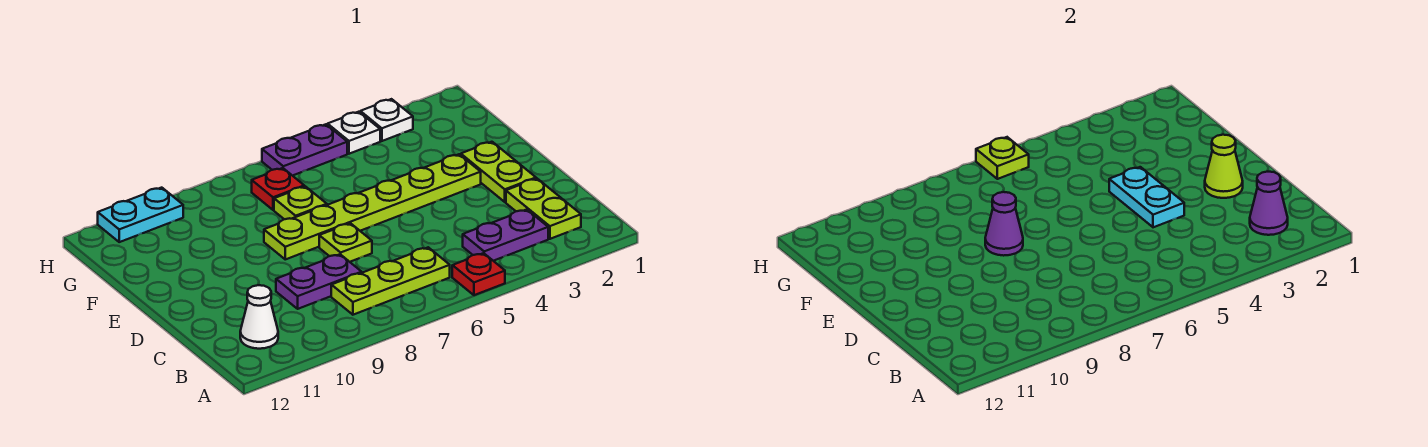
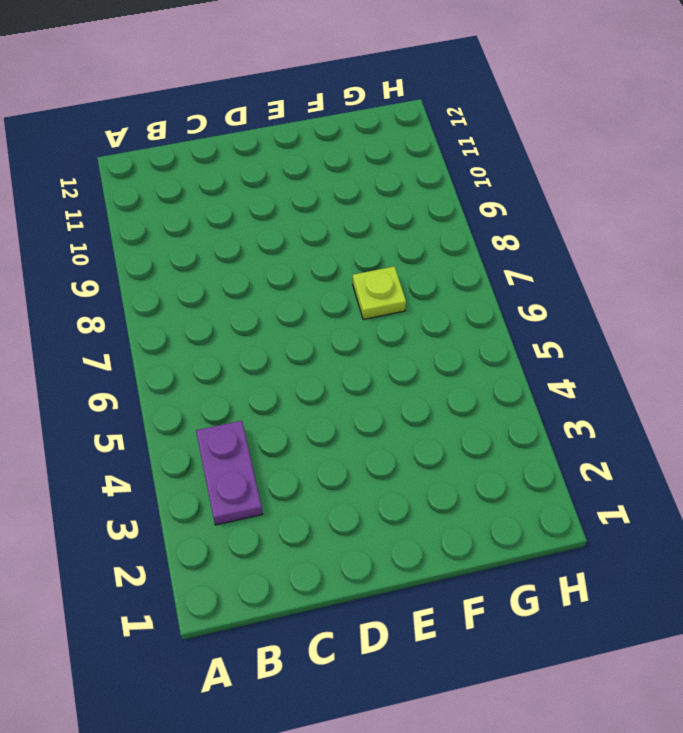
none -> red plate A5 level 1
none -> lime plate B2:C2 level 1
none -> lime plate B6:B8 level 1

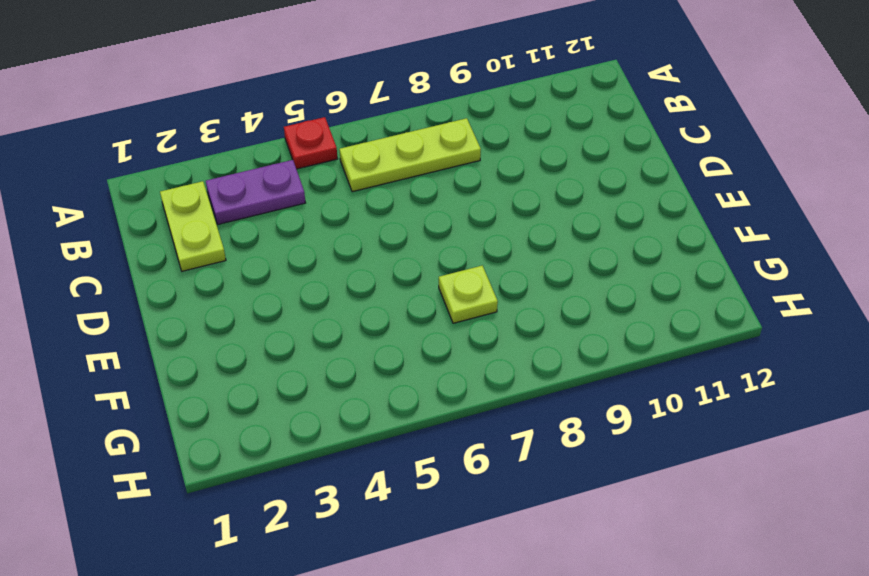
none -> white cone B11 level 1
none -> purple plate C8:C9 level 1
none -> lime plate D2:E2 level 1

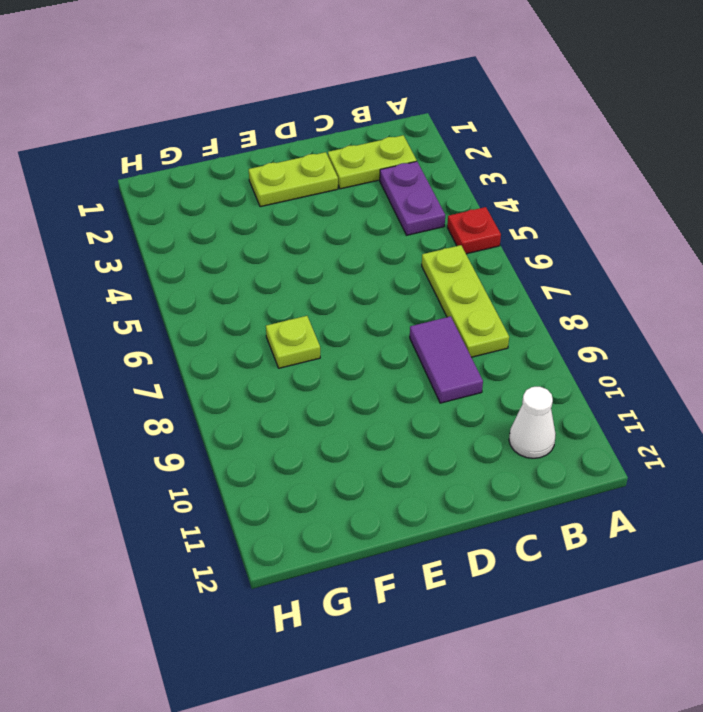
purple tile C8:C9 level 1 -> purple plate C8:C9 level 1
none -> lime plate D7 level 1
none -> lime plate E3:E8 level 1
none -> red plate G7 level 1

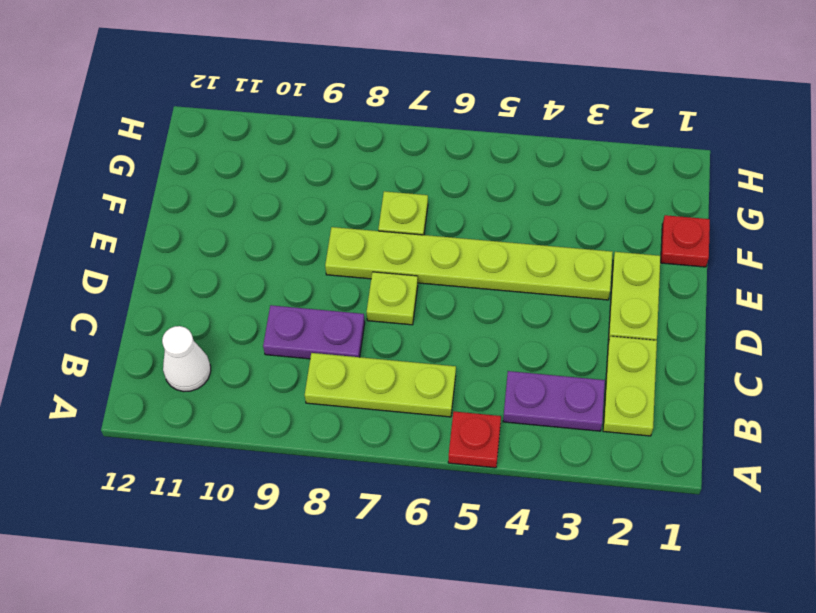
red plate F1 level 1 -> red plate G7 level 1
none -> white plate H3 level 1
none -> white plate H4 level 1
none -> purple plate H5:H6 level 1

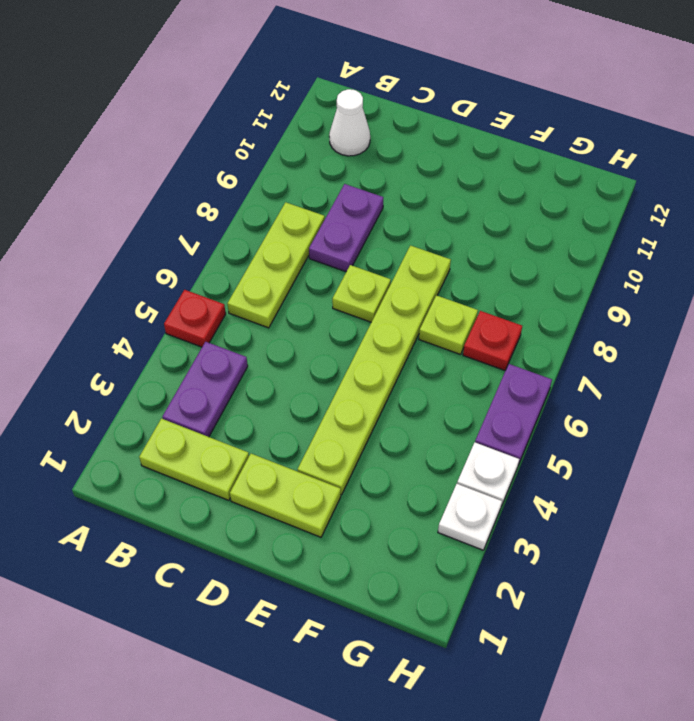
none -> cyan plate H10:H11 level 1
none -> purple cone B2 level 2
none -> lime cone D2 level 2

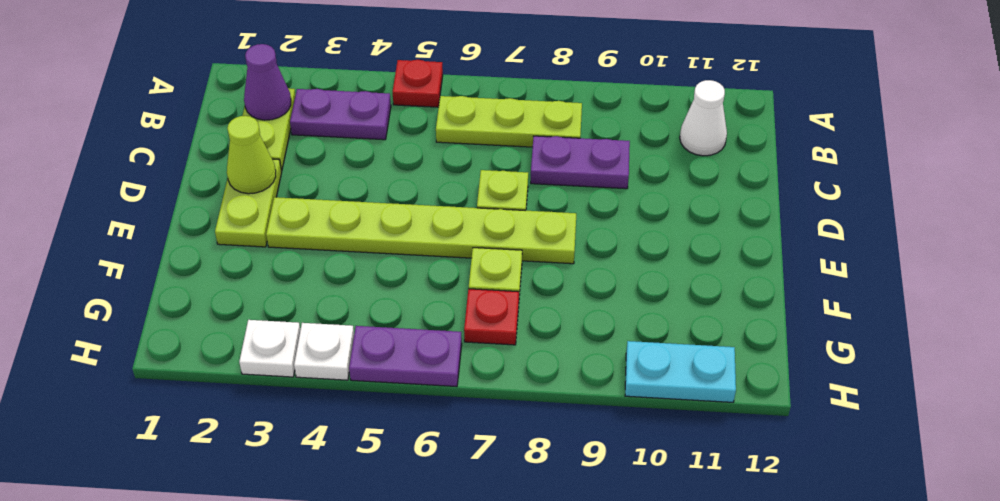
none -> cyan plate D4:E4 level 2
none -> purple cone E8 level 2
none -> lime plate H6 level 2

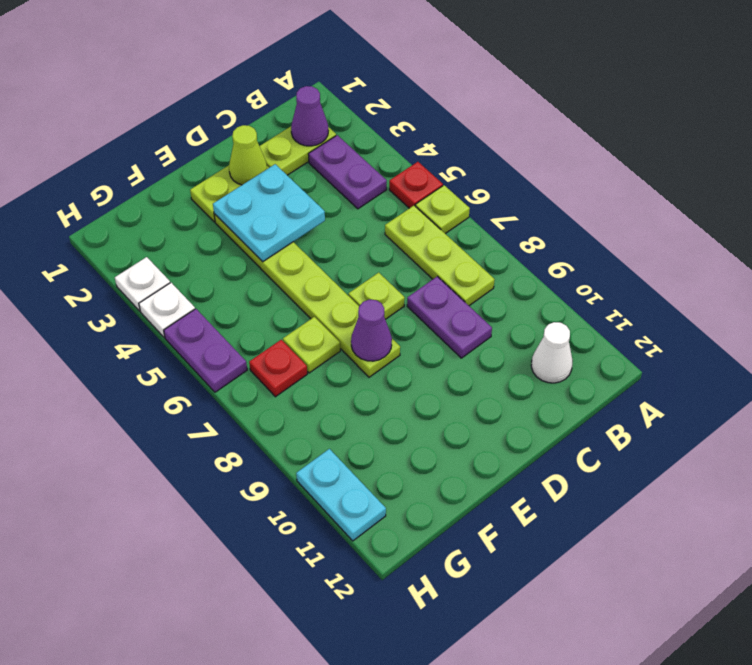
lime plate A6 level 1 -> lime plate H6 level 2
cyan plate D3:E4 level 2 -> cyan plate D4:E4 level 2

